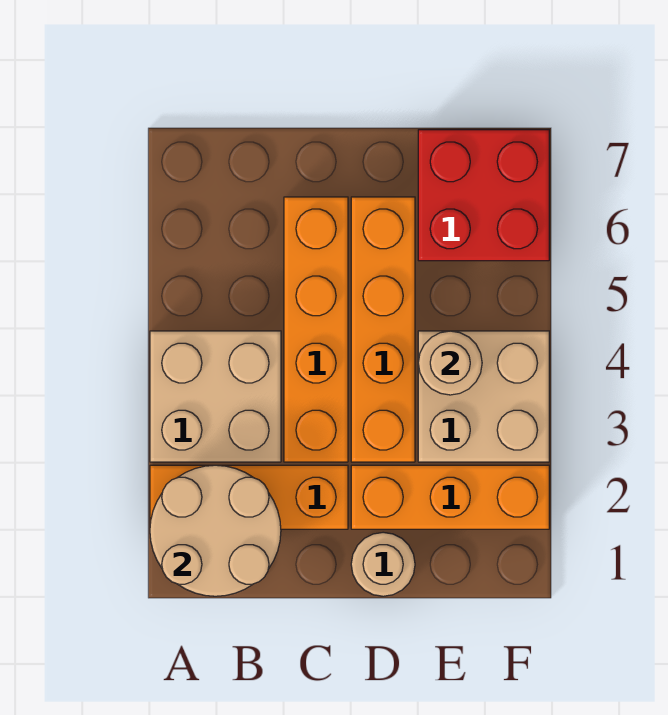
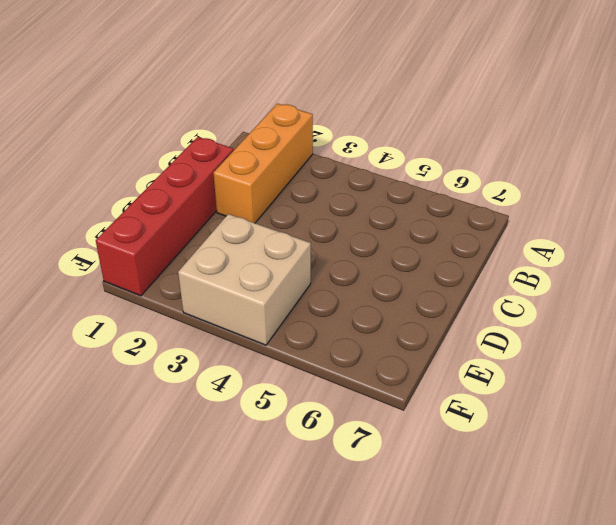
red brick C1:F1 level 1 -> tan round brick D1 level 1
none -> tan brick A3:B4 level 1
none -> orange brick C3:C6 level 1

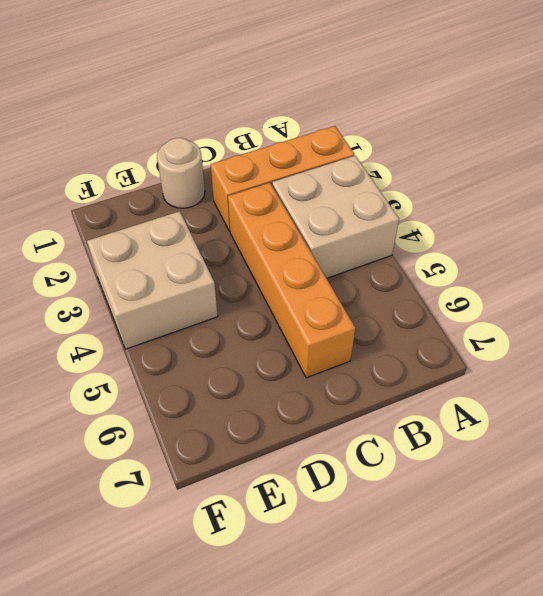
none -> orange brick D2:F2 level 1
none -> orange brick D3:D6 level 1

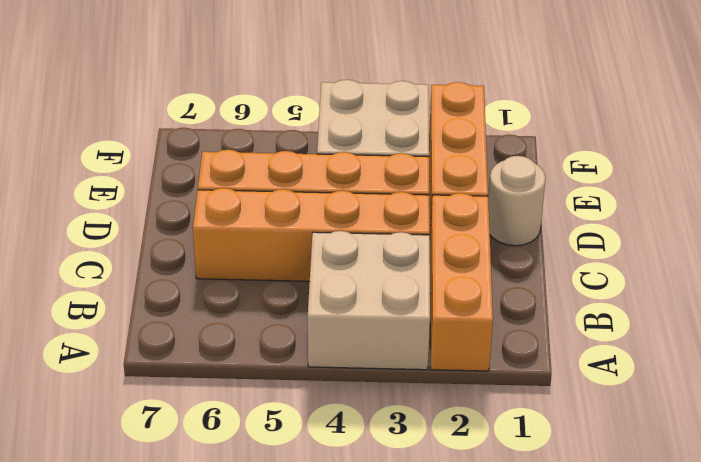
none -> red brick E6:F7 level 1
none -> tan round brick A1:B2 level 2

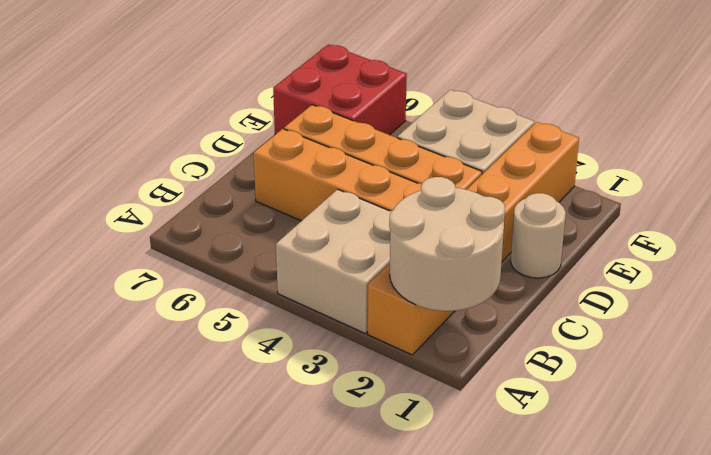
none -> tan round brick E4 level 2

